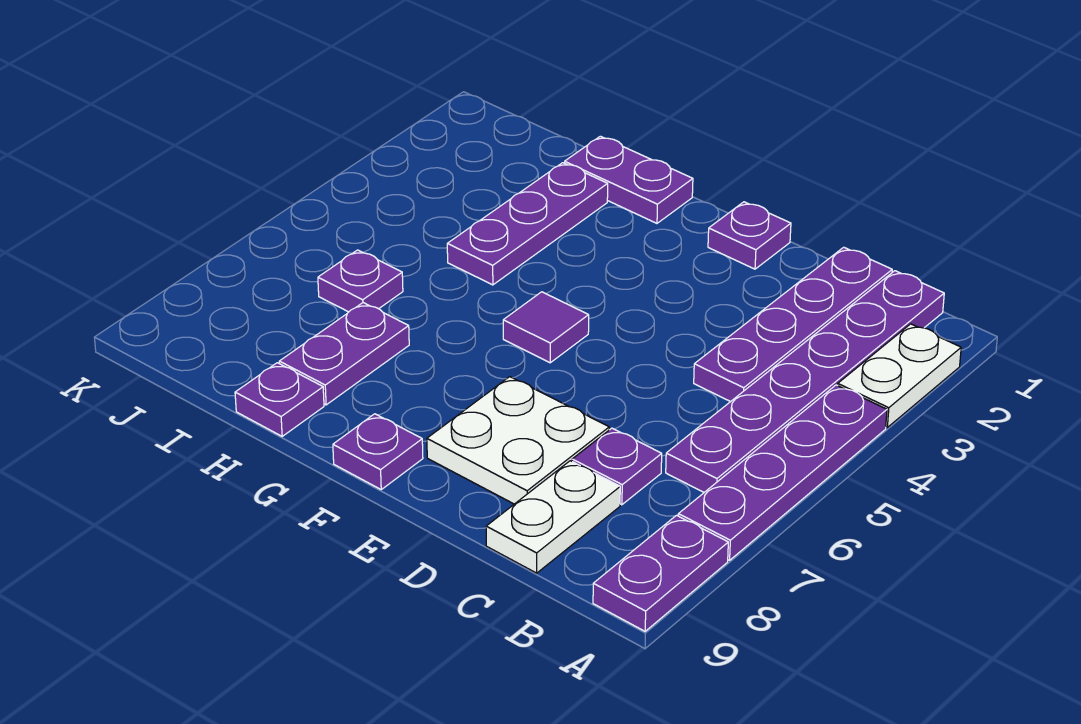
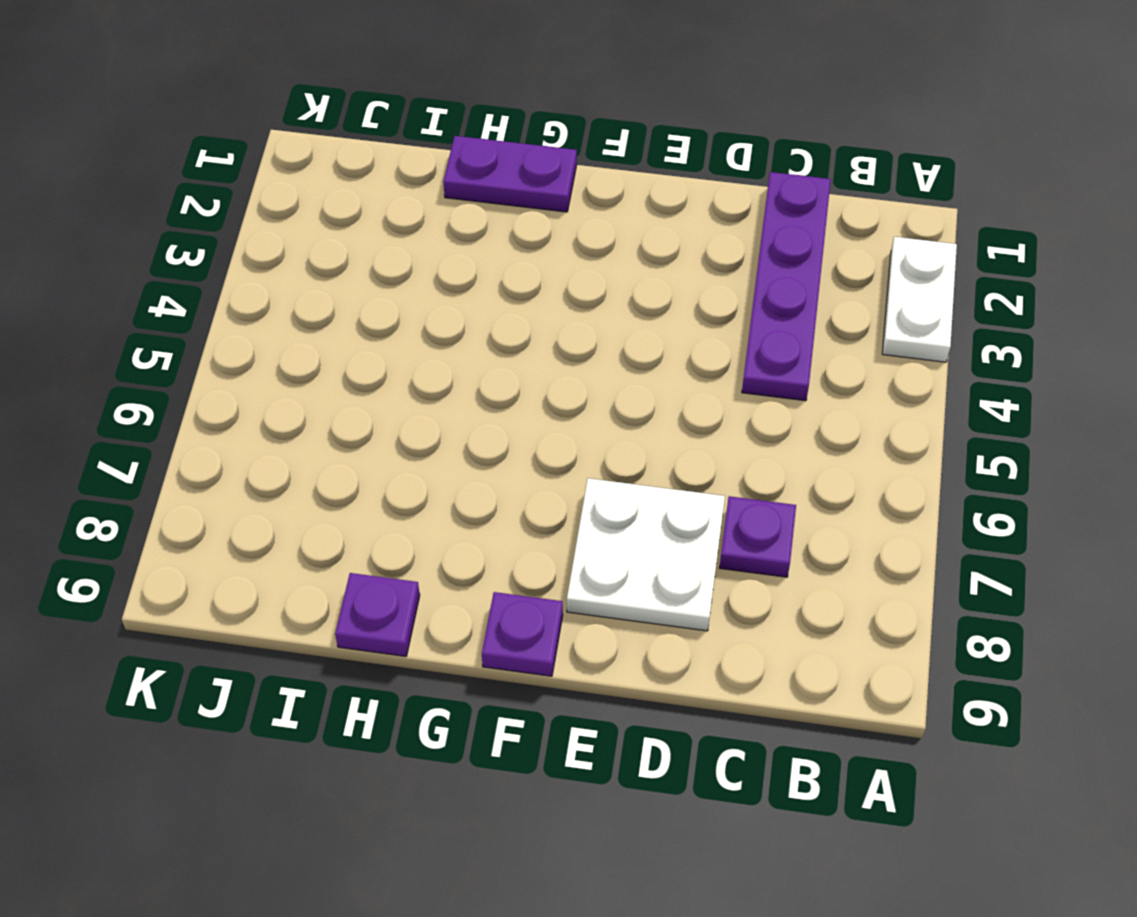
none -> purple plate A4:A7 level 1
none -> purple plate A8:A9 level 1
none -> purple plate B1:B6 level 1

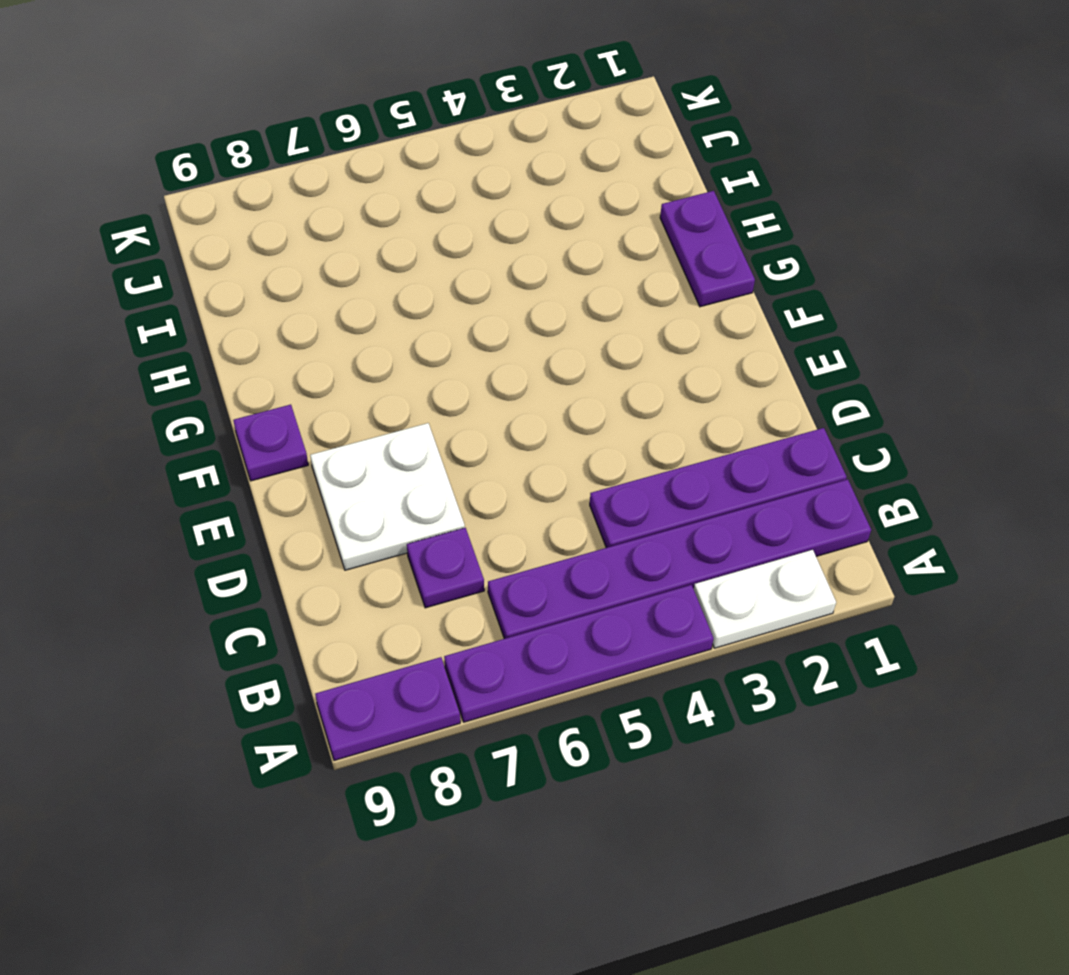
none -> white plate C8:C9 level 1
none -> purple plate E1 level 1
none -> purple tile F5 level 1

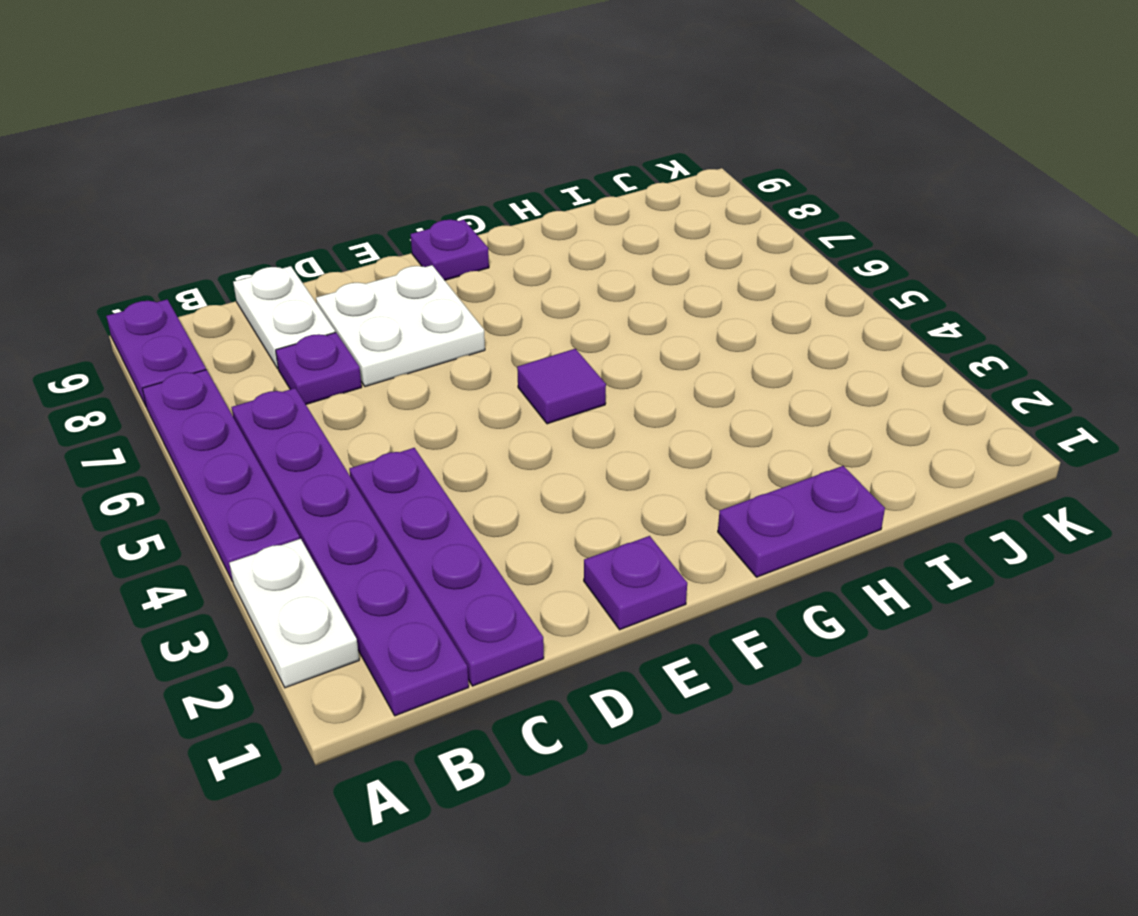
none -> purple plate H2:H4 level 1
none -> purple plate H7:H8 level 1
none -> purple plate H9 level 1

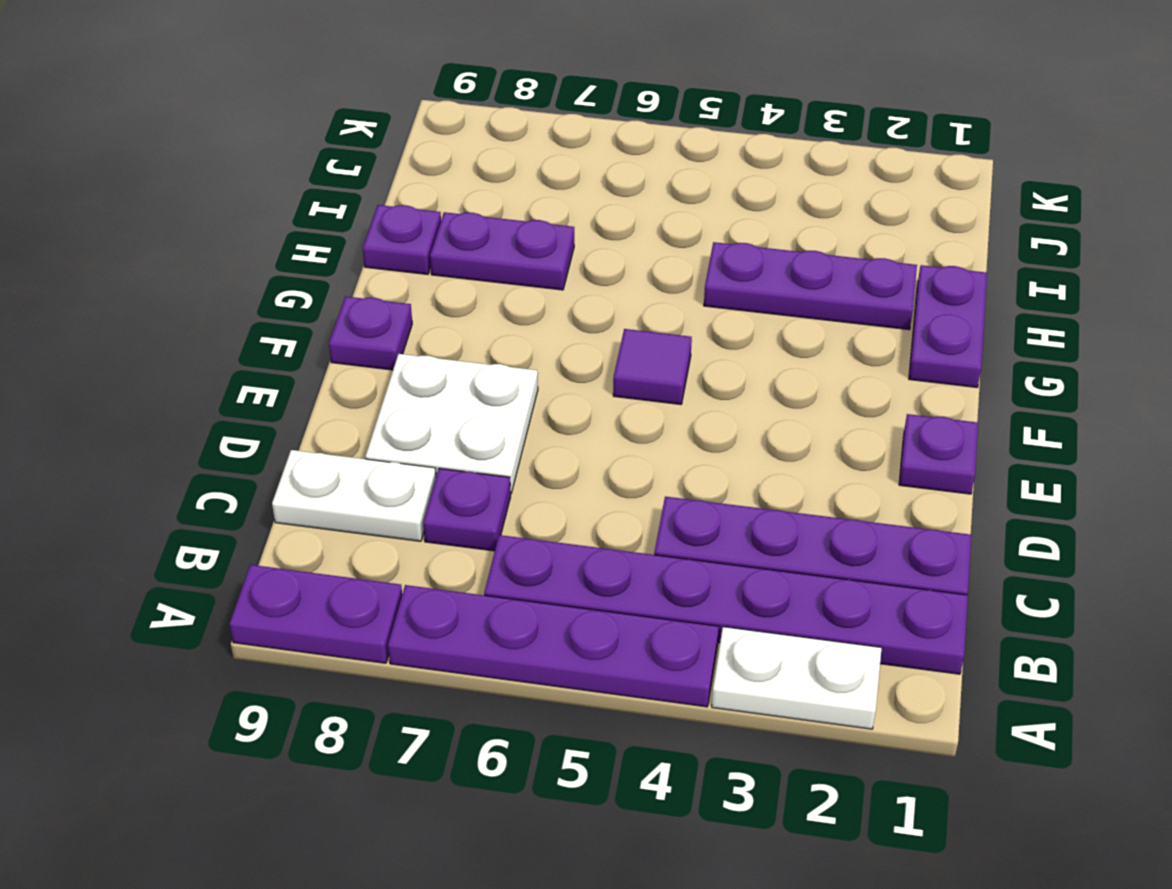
none -> purple plate I6 level 1

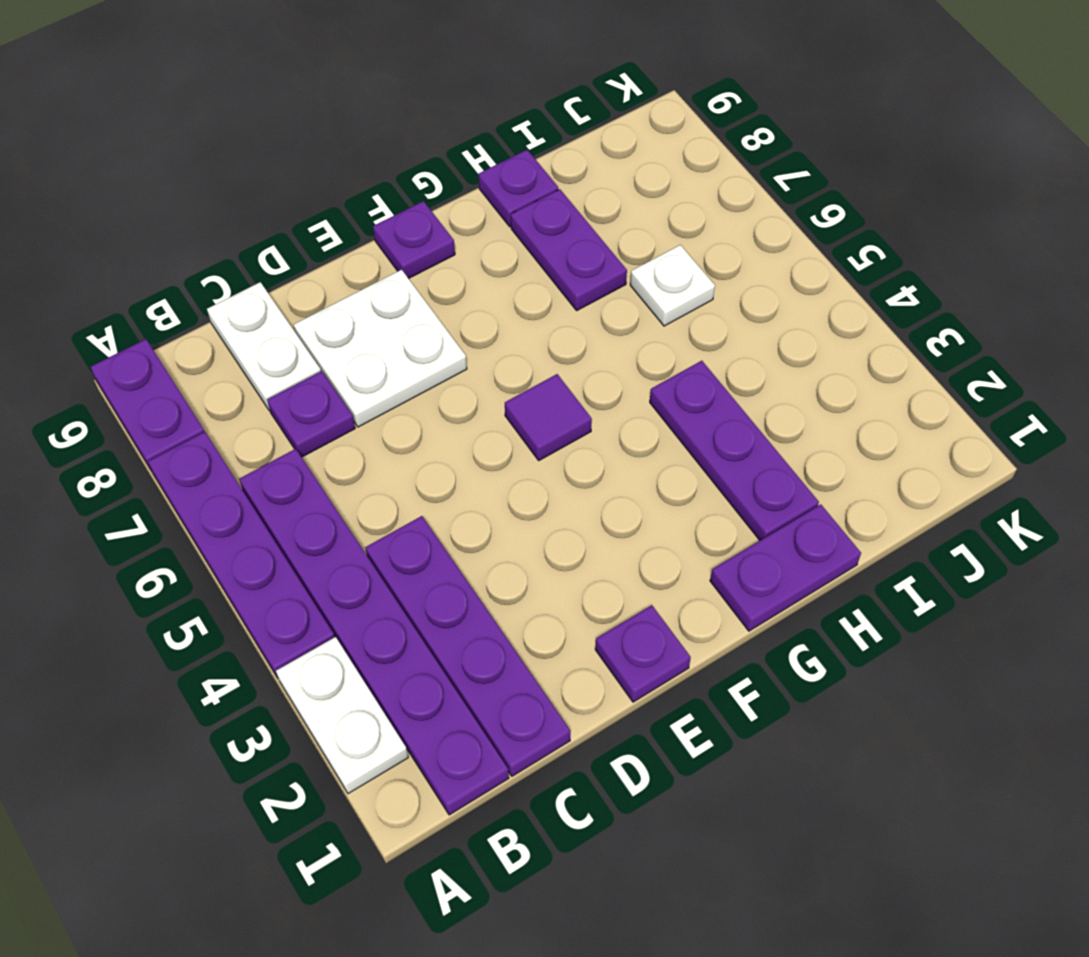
white plate I6 level 1 -> purple plate I6 level 1

